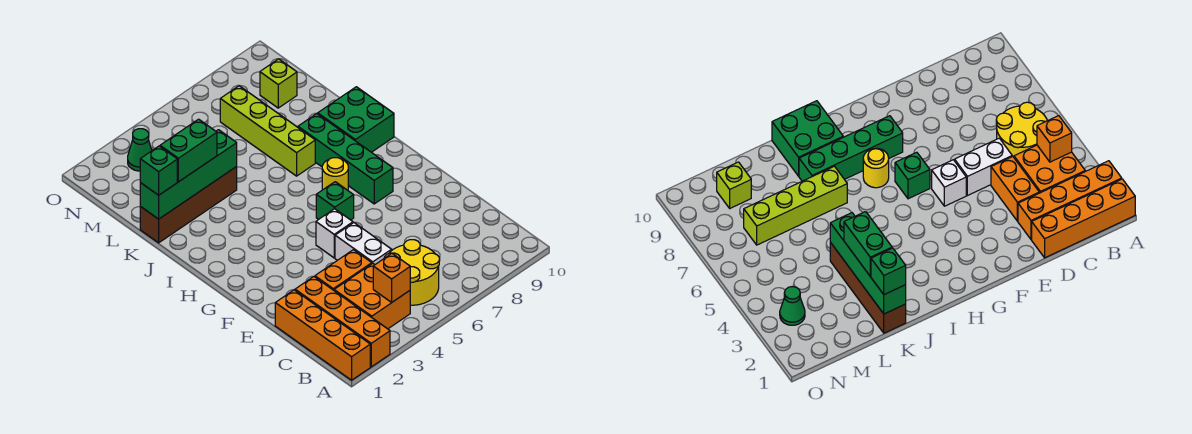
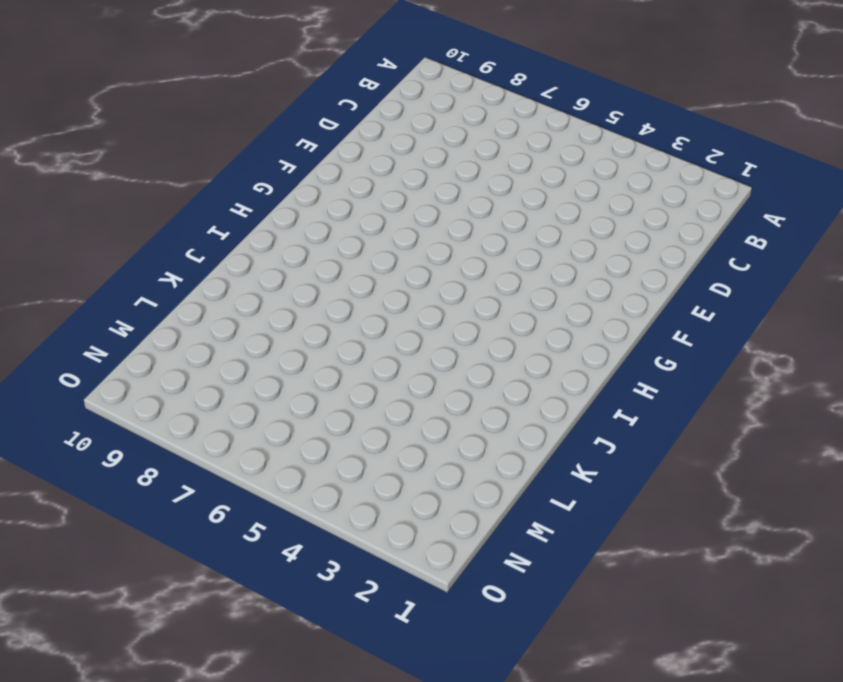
none -> orange brick A1:D1 level 1
none -> orange brick A2:D2 level 1
none -> orange brick B3:C4 level 1

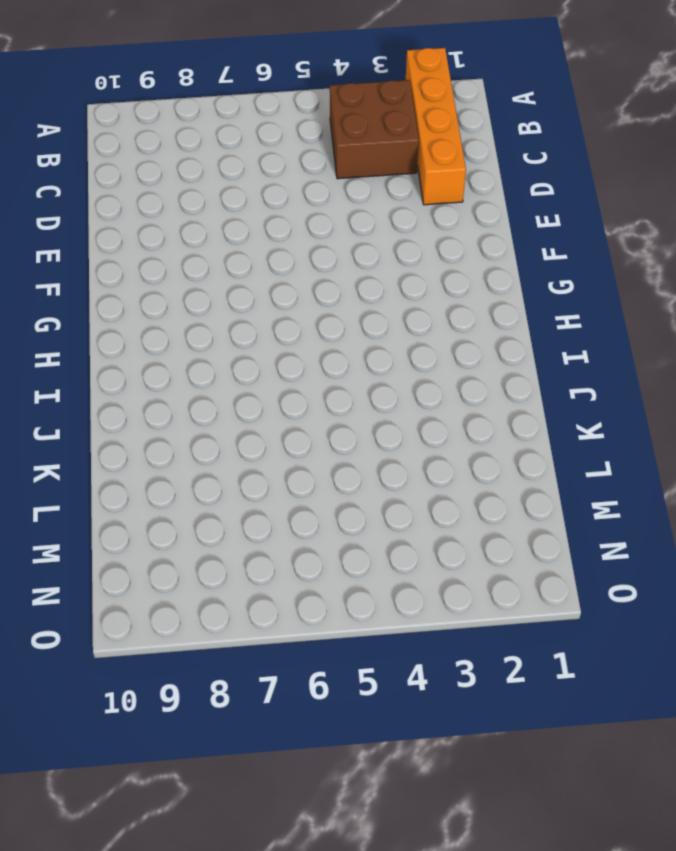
brown brick B3:C4 level 1 -> orange brick B3:C4 level 1
none -> orange brick A1:D1 level 1
none -> yellow round brick B5:C6 level 1
none -> orange brick D3:D4 level 1

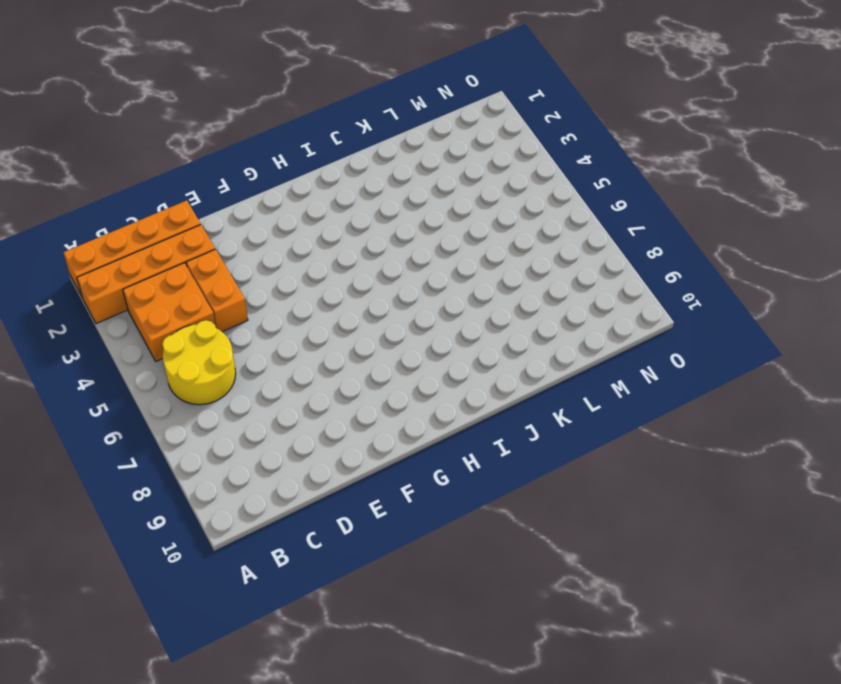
none -> white brick D5:E5 level 1
none -> white brick F5 level 1
none -> green brick G6 level 1

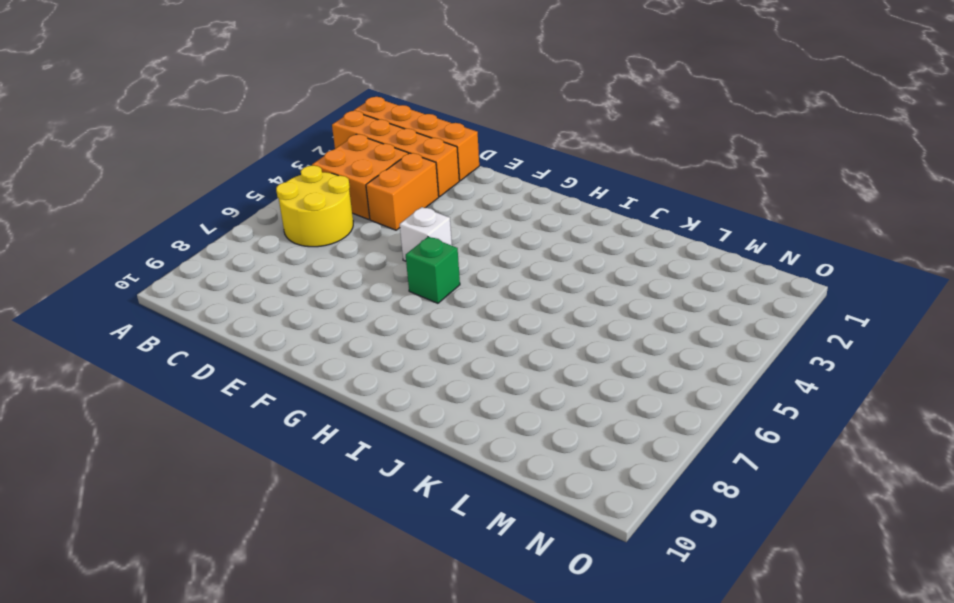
none -> white brick D5:E5 level 1
none -> green brick G8:J8 level 1
none -> yellow round brick H7 level 1

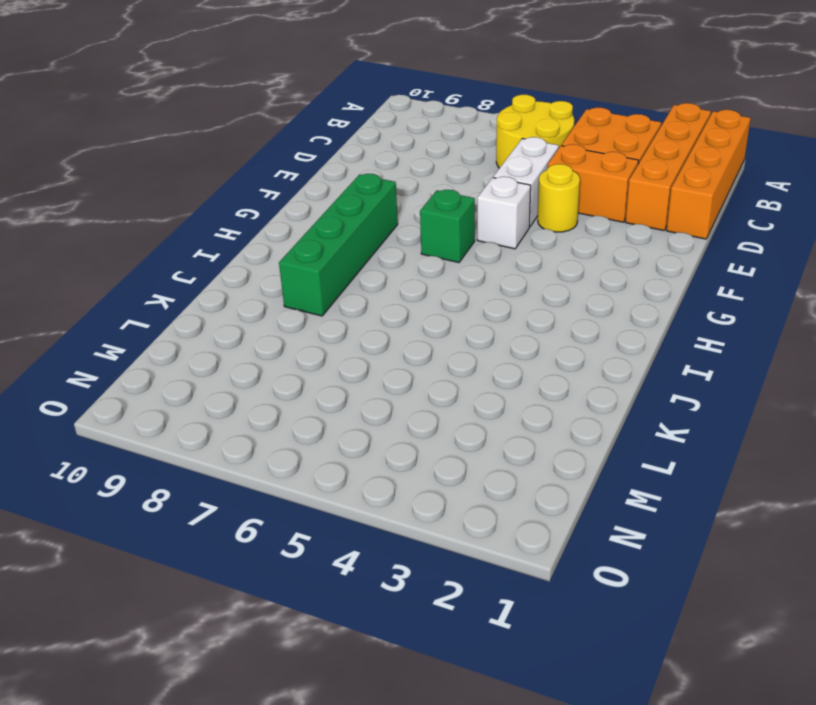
yellow round brick E4 level 1 -> yellow round brick H7 level 1
none -> green brick I9:J10 level 1
none -> lime brick J7:M7 level 1
none -> brown brick K1:K4 level 1

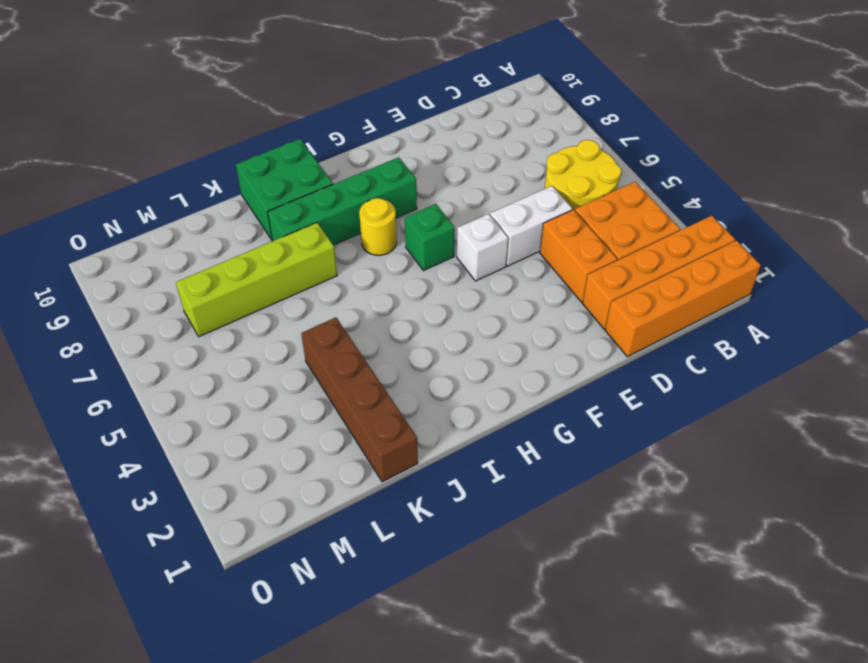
none -> lime brick M9 level 1
none -> green cone N3 level 1
none -> orange brick B4 level 2

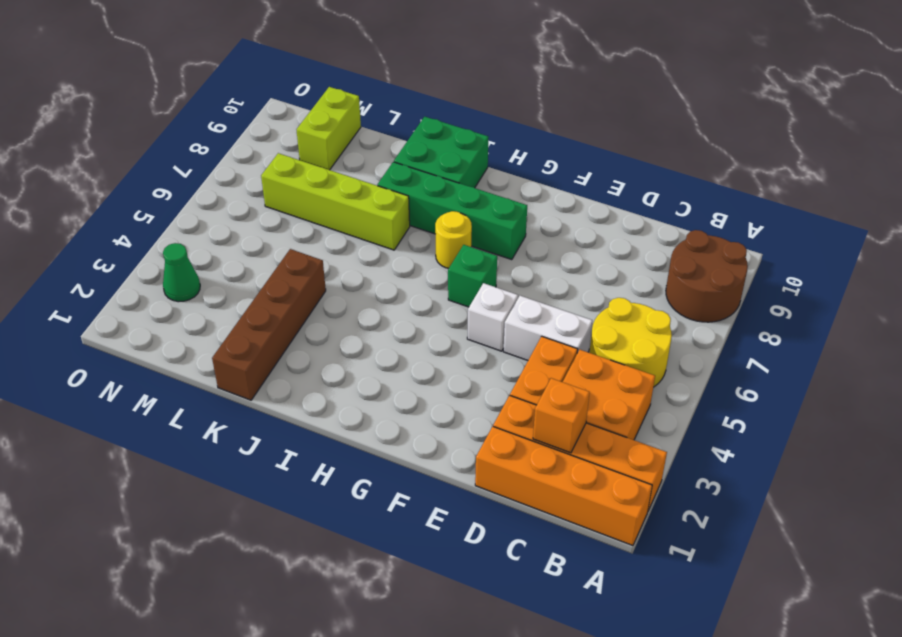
brown round brick A8:B9 level 1 -> none
orange brick C2 level 2 -> orange brick B4 level 2
lime brick M9:M10 level 1 -> lime brick M9 level 1
none -> green brick K1:K4 level 2
none -> green brick K1 level 3
none -> green brick K2:K3 level 3

